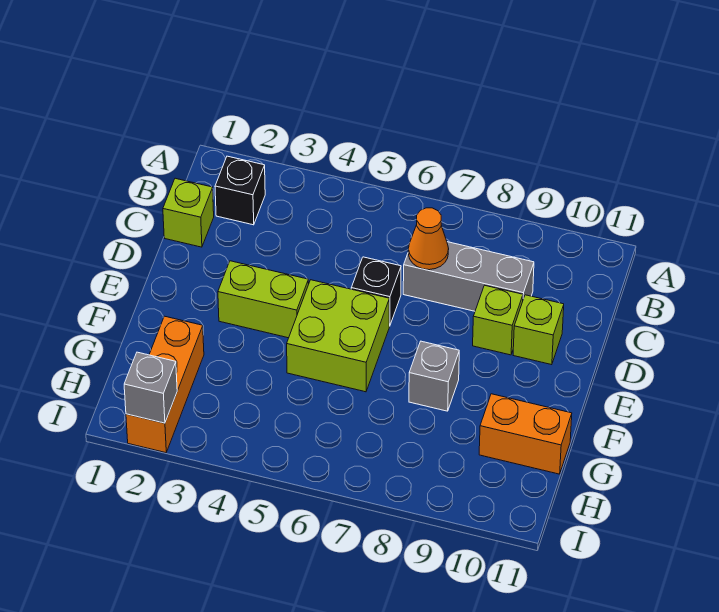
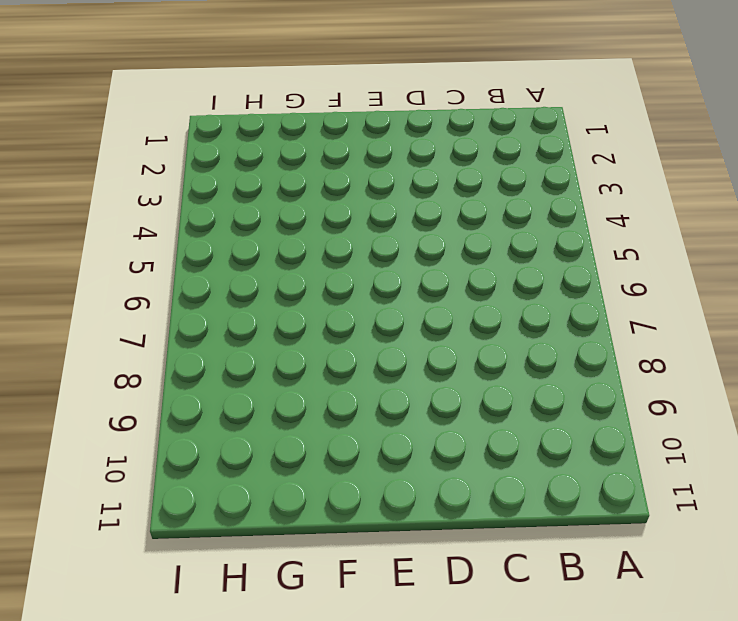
none -> black brick B2 level 1
none -> lime brick C1 level 1
none -> grey brick C7:C9 level 1

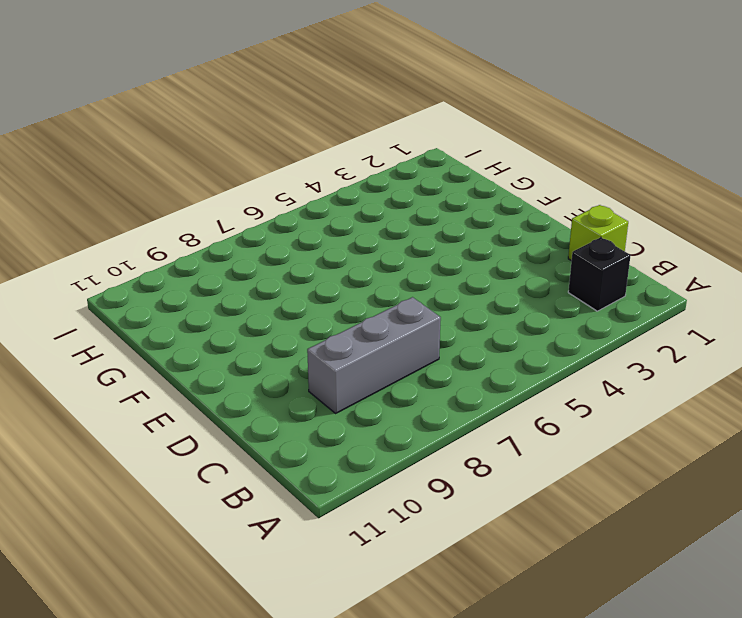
none -> black brick D6 level 1
none -> lime brick D9 level 1
none -> lime brick D10 level 1

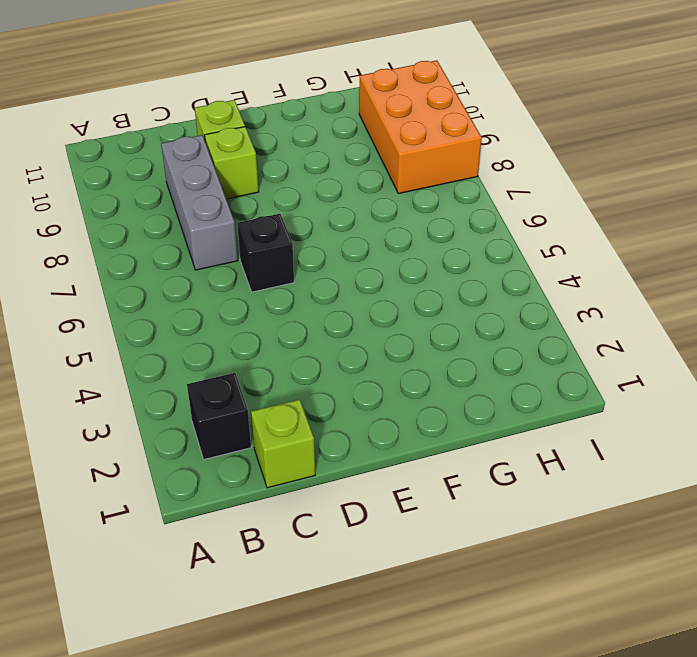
orange brick H8:I10 level 1 -> none
none -> lime brick E3:E4 level 1
none -> lime brick E5:F6 level 1
none -> grey brick F8 level 1

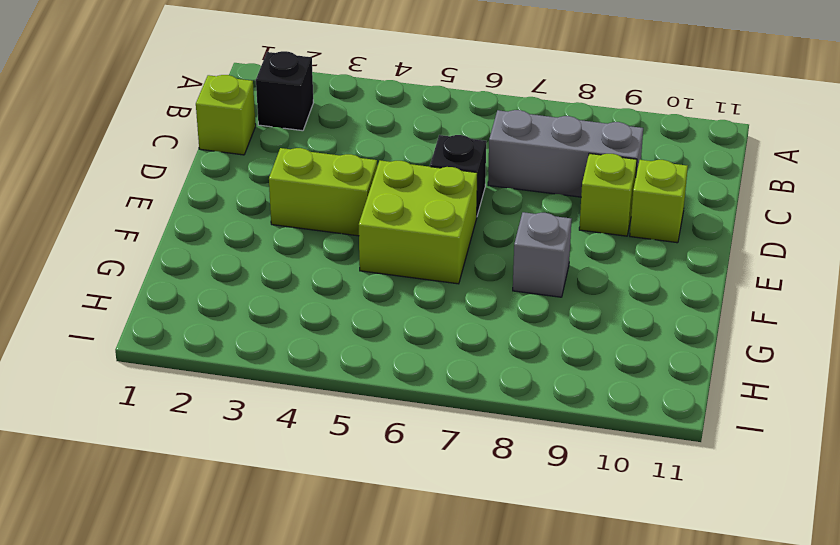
none -> orange brick G2:I2 level 1
none -> orange brick G10:G11 level 1
none -> orange cone C7 level 2

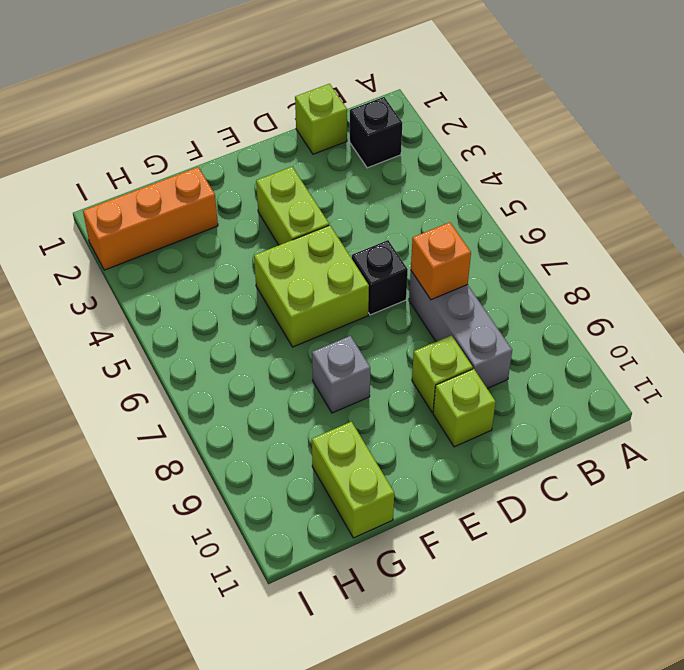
orange brick C7 level 2 -> orange cone C7 level 2
lime brick G10:G11 level 1 -> orange brick G10:G11 level 1
none -> grey brick I2 level 2

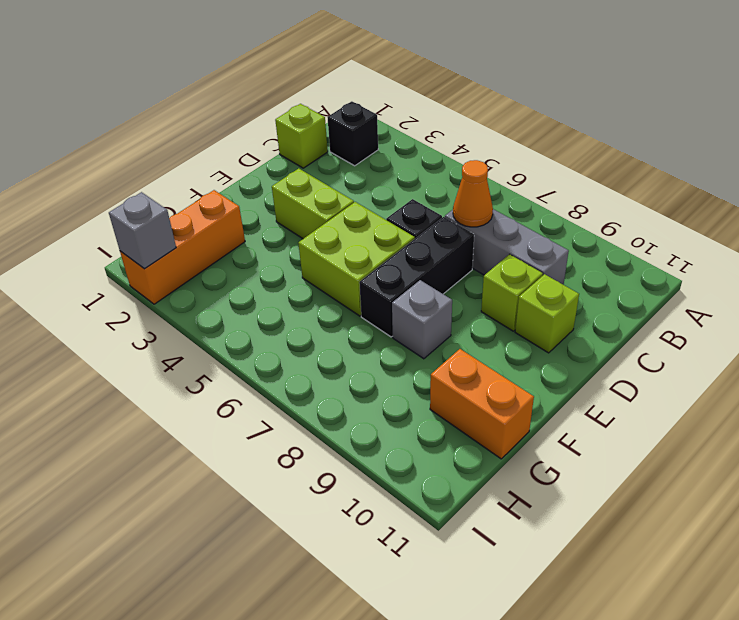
black brick D7:F7 level 1 -> none

